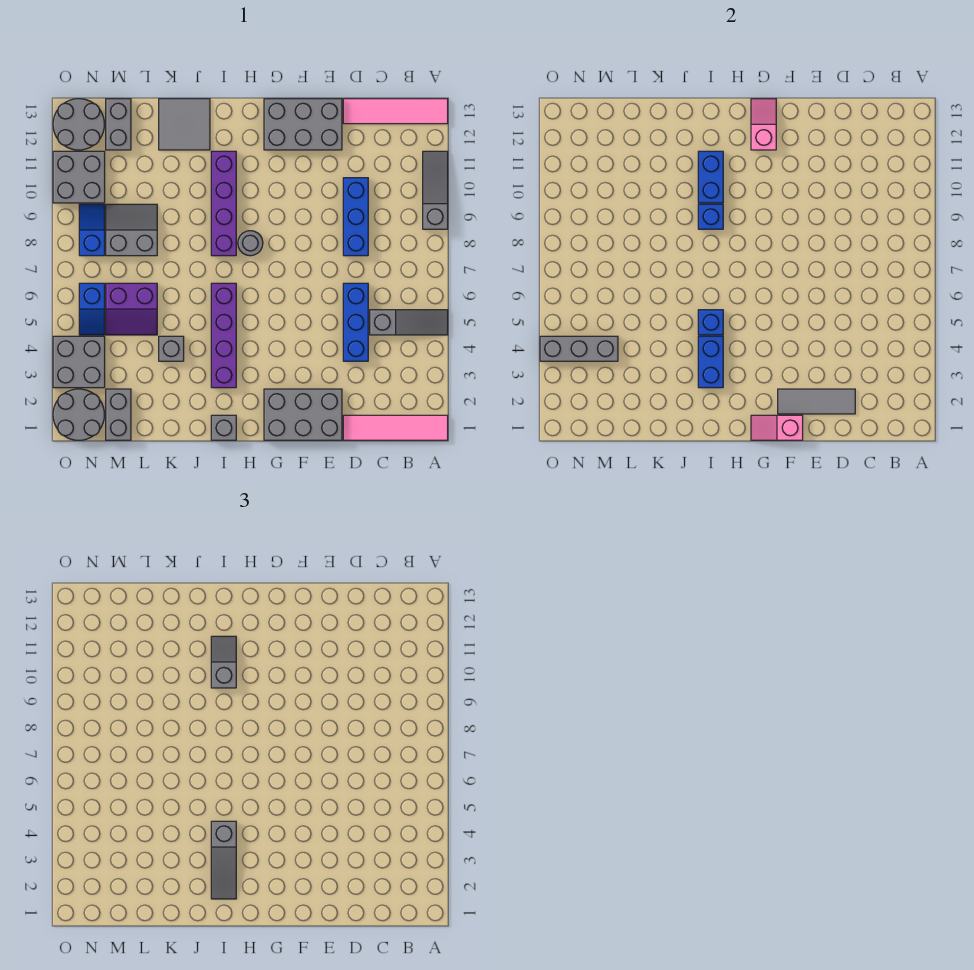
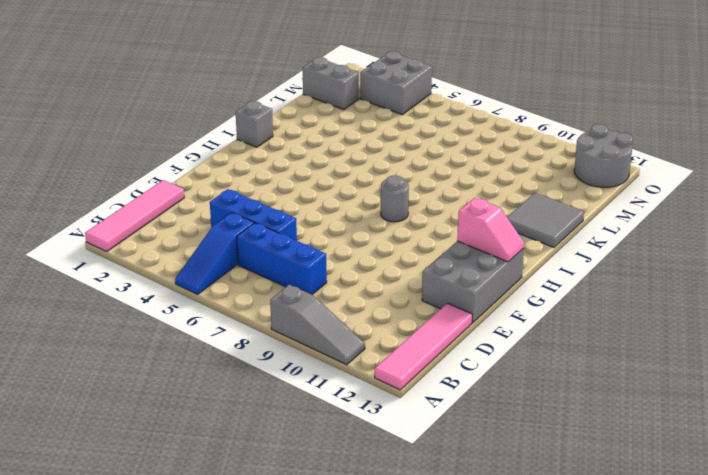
blue slope A5:C5 level 1 top C -> grey slope A5:C5 level 1 top C
blue brick C6:C8 level 1 -> blue brick D8:D10 level 1
none -> grey brick E1:G2 level 1
none -> purple brick I3:I6 level 1
none -> purple brick I8:I11 level 1
none -> grey brick K4 level 1

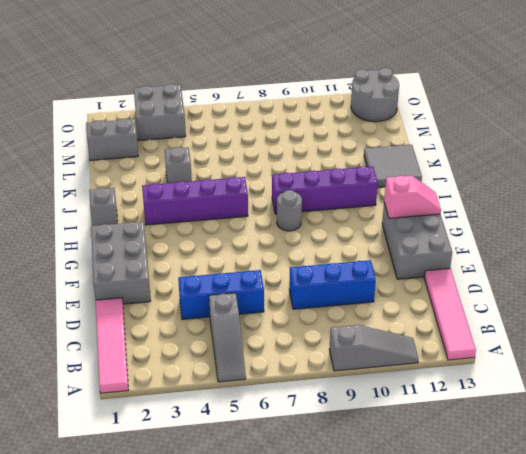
none -> purple slope L5:M6 level 1 top 6
none -> grey slope L8:M9 level 1 top 8
none -> grey brick M12:M13 level 1
none -> grey round brick N1:O2 level 1

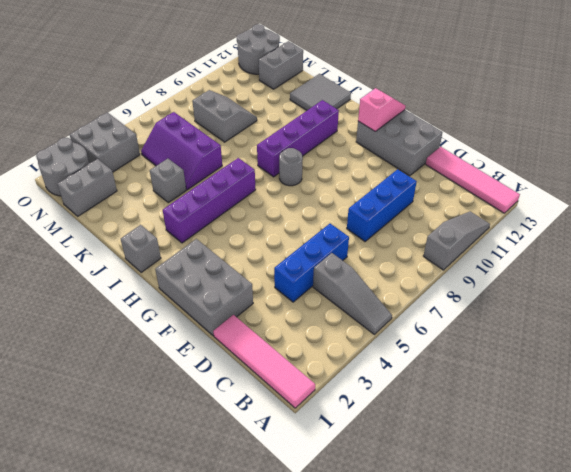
purple slope K5:M6 level 1 top 6 -> purple slope L5:M6 level 1 top 6
none -> blue slope N5:N6 level 1 top 6
none -> blue slope N8:N9 level 1 top 8
none -> grey brick N10:O11 level 1
none -> grey tile D2:F2 level 2

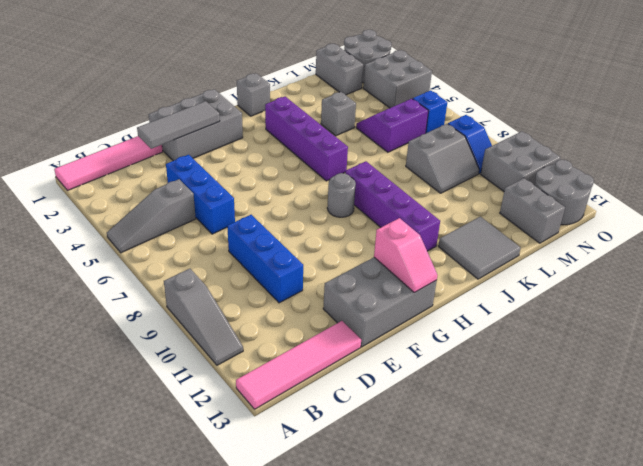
none -> pink slope F1:G1 level 2 top F
none -> blue brick I3:I4 level 2
none -> blue brick I5 level 2
none -> blue brick I9 level 2

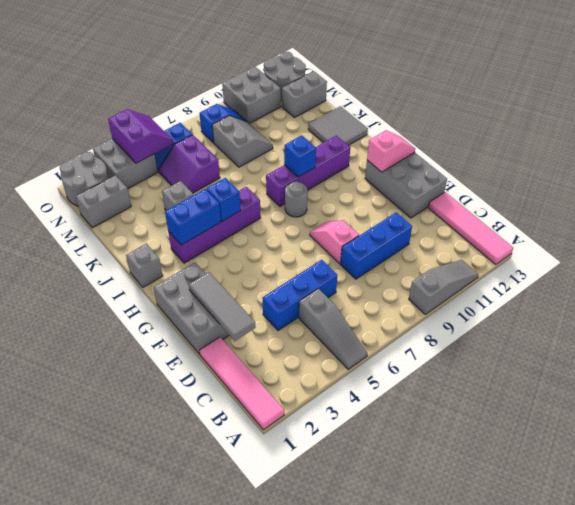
pink slope E8:F8 level 1 top E -> pink slope F1:G1 level 2 top F
purple slope N4:O5 level 2 top 4 -> grey brick M4:O4 level 2
none -> blue brick I10:I11 level 2
none -> grey slope I2:I4 level 3 top 4
none -> grey slope I10:I11 level 3 top 10

